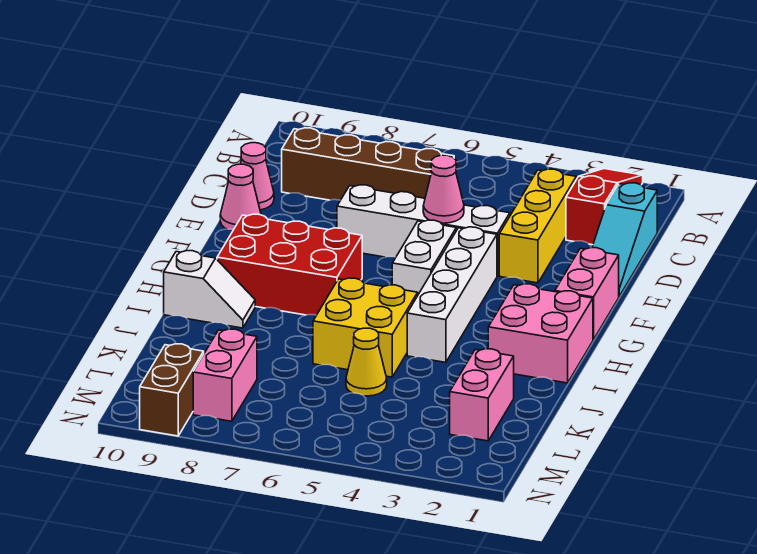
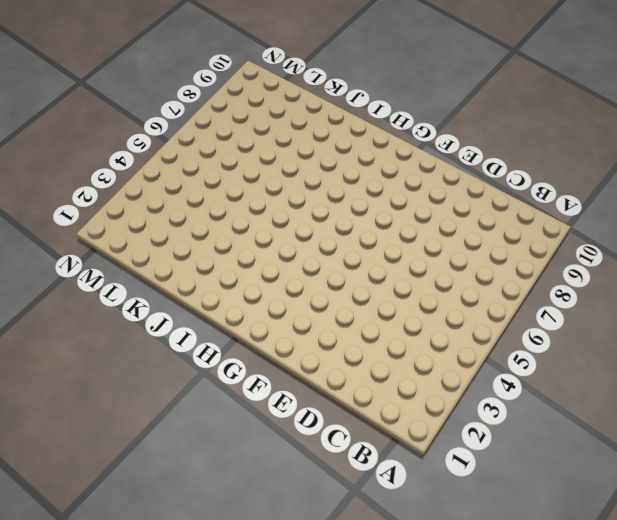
none -> red slope A2:C2 level 1 top C
none -> cyan slope C1:E1 level 1 top C
none -> yellow brick C3:E3 level 1

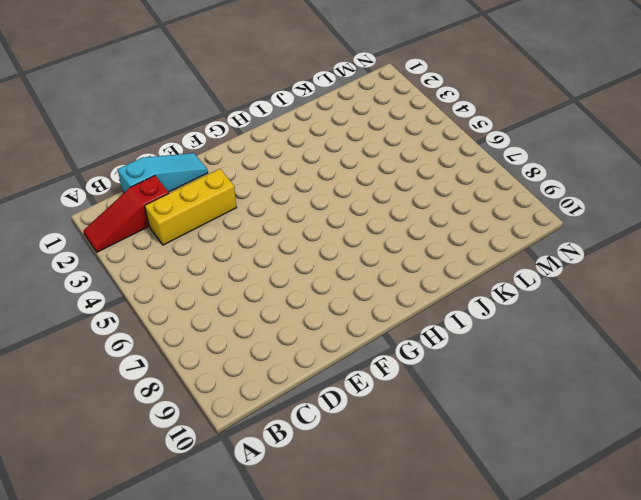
none -> brown brick C6:C9 level 1
none -> pink cone D10 level 1
none -> white brick E4:E7 level 1

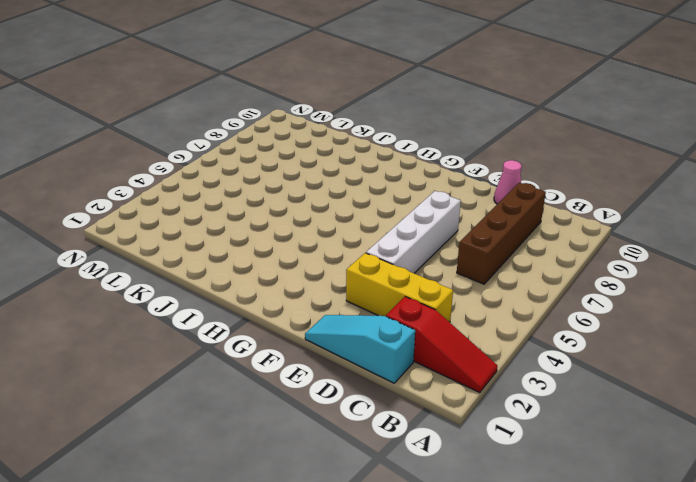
none -> pink cone E10 level 1
none -> pink brick F1:G1 level 1
none -> white brick F4:I4 level 1

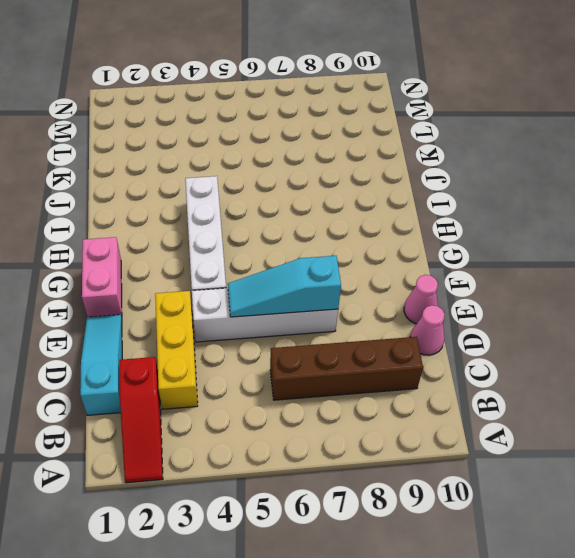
cyan slope E5:E7 level 2 top 7 -> pink cone E5 level 2
none -> white brick F5:G5 level 1
none -> red brick G7:H9 level 1
none -> pink brick H1:I2 level 1

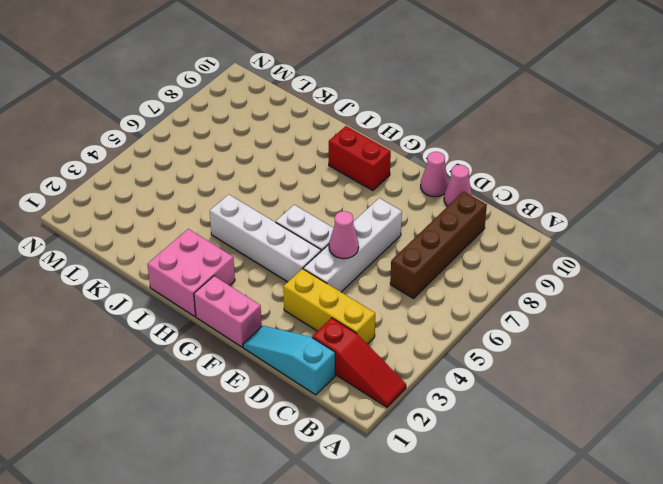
red brick G9:H9 level 1 -> red brick G7:H9 level 1
none -> yellow brick I5:J6 level 1
none -> white slope I9:I10 level 1 top 10
none -> pink brick K2:L2 level 1

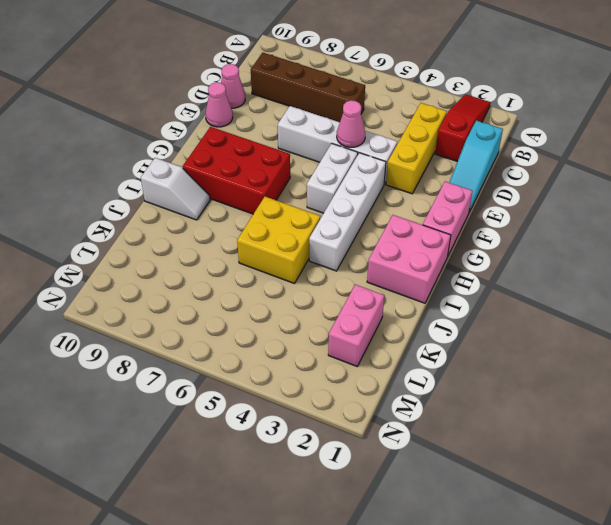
none -> yellow cone K5 level 1
none -> pink brick L8:M8 level 1
none -> brown brick M9:N9 level 1

